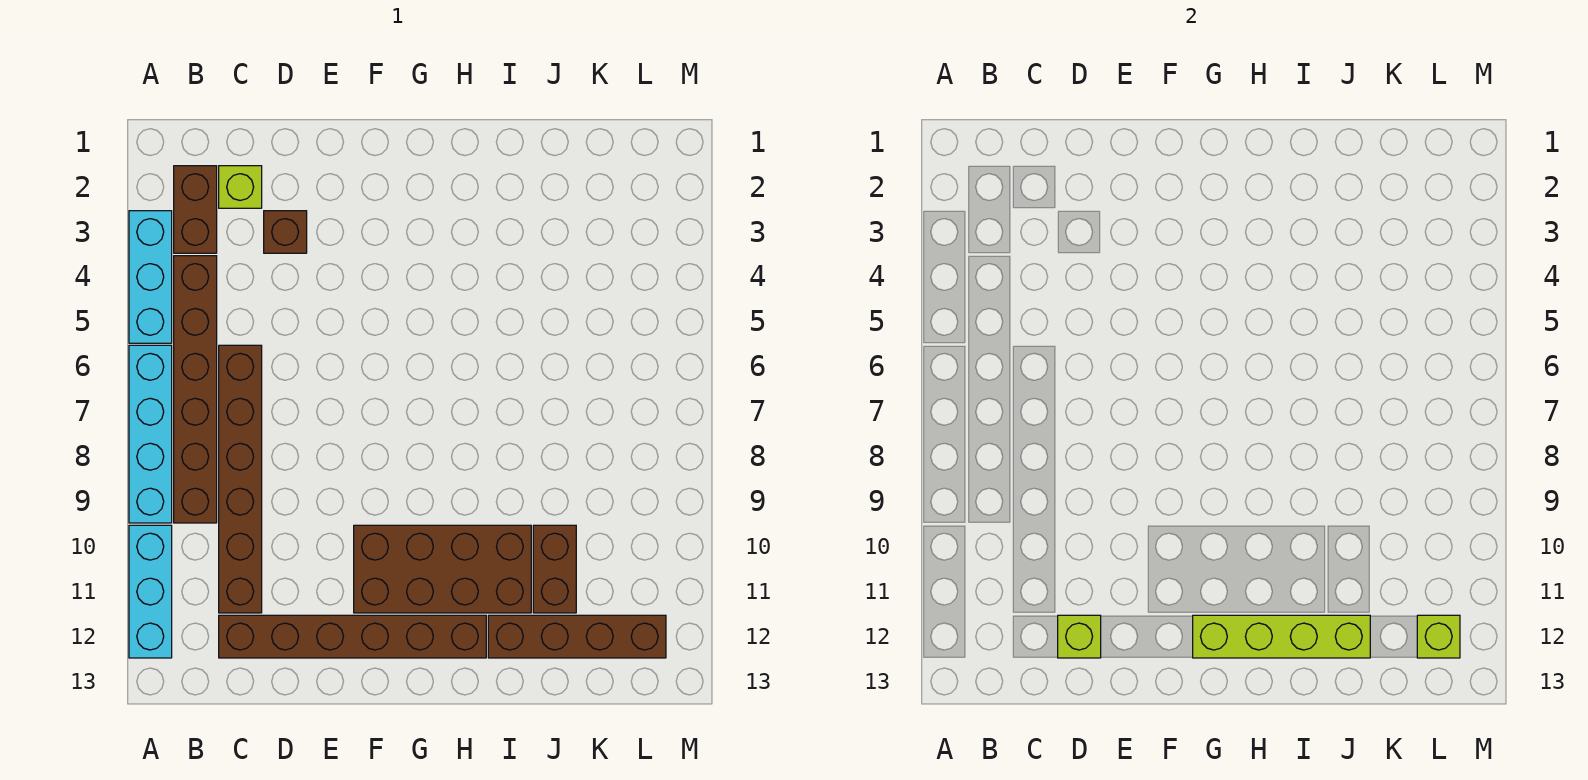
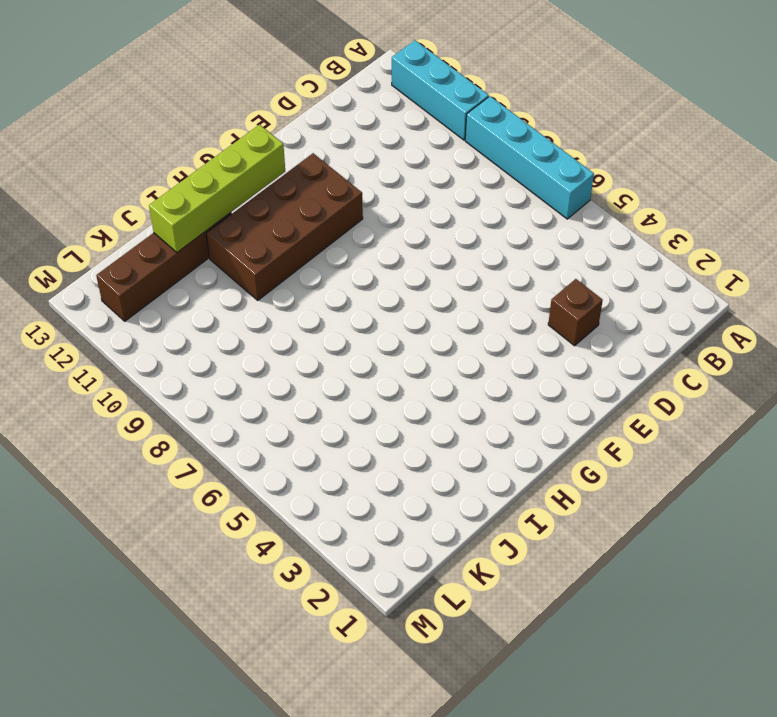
none -> cyan brick A3:A5 level 1
none -> brown brick B2:B3 level 1
none -> brown brick B4:B9 level 1

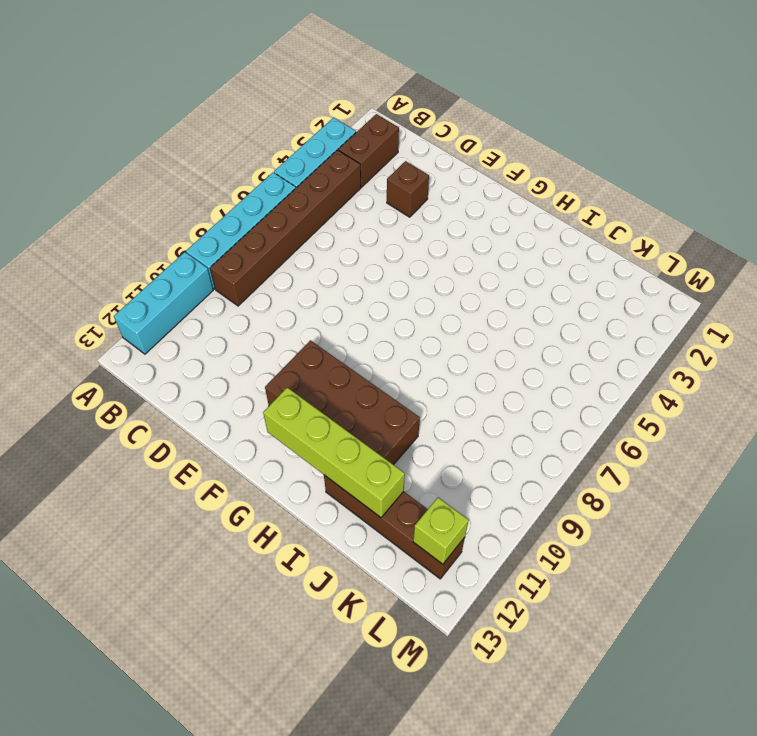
none -> lime brick C2 level 1
none -> brown brick C6:C11 level 1
none -> brown brick C12:H12 level 1

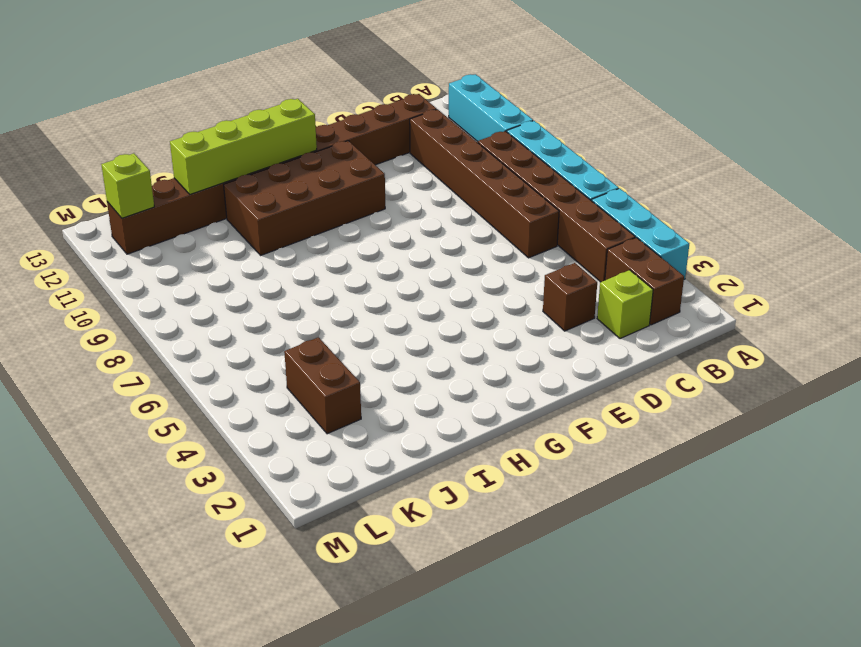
brown brick K3:K4 level 1 -> brown brick J10:J11 level 1
none -> lime brick D12 level 2

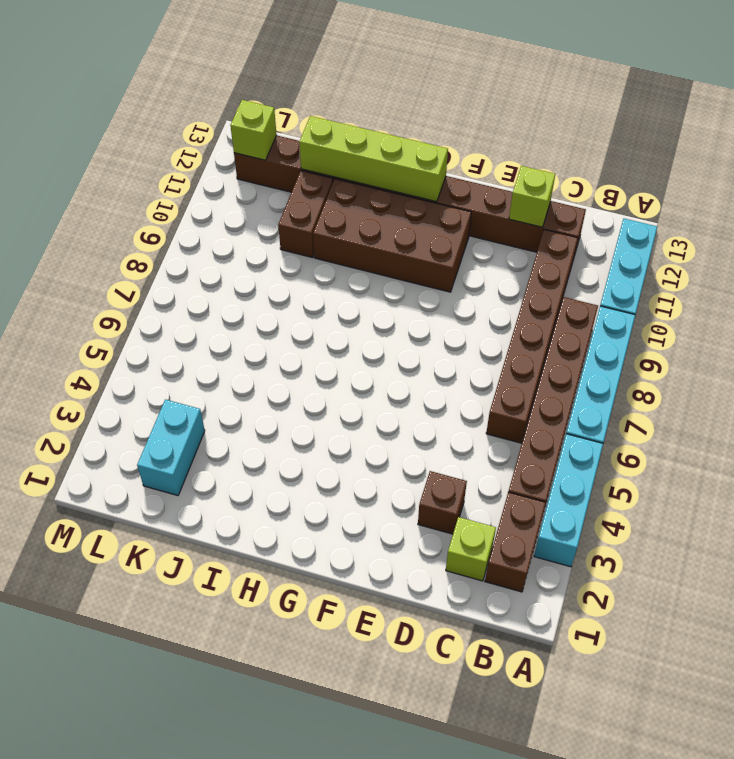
cyan brick K2:K3 level 1 -> none

